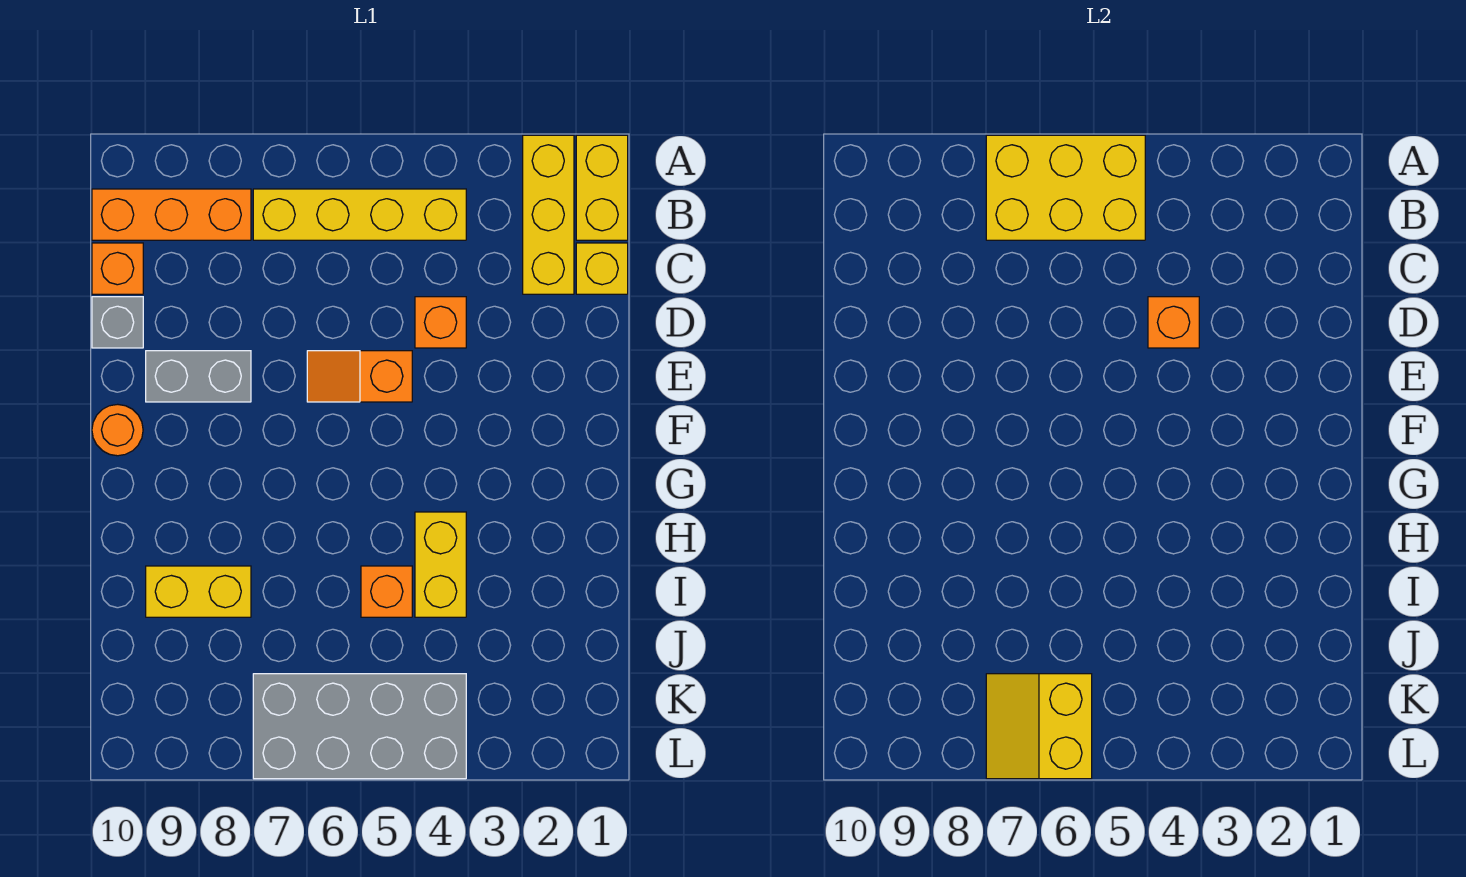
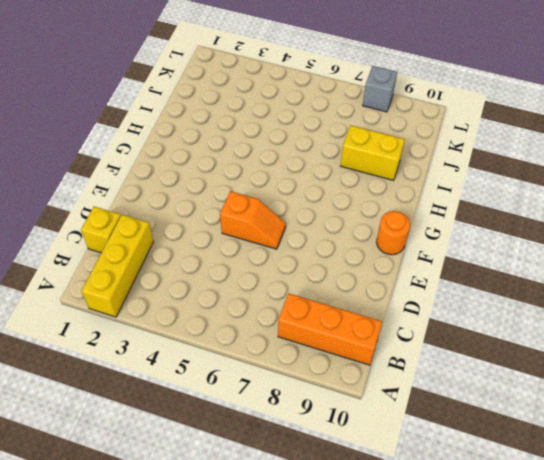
grey brick L8 level 1 -> grey brick D10 level 1
none -> yellow brick A1:B1 level 1
none -> yellow brick B4:B7 level 1
none -> orange brick C10 level 1

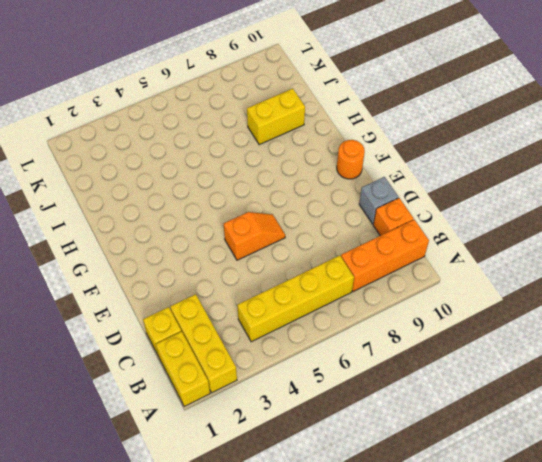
none -> orange brick D4 level 1
none -> grey brick E8:E9 level 1
none -> yellow brick H4:I4 level 1

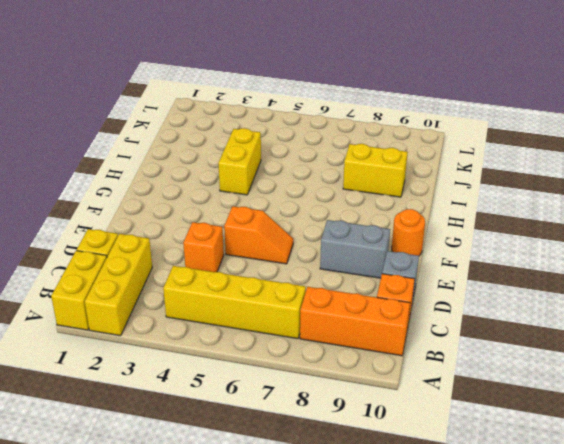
none -> orange brick I5 level 1
none -> grey brick K4:L7 level 1
none -> yellow brick A5:B7 level 2

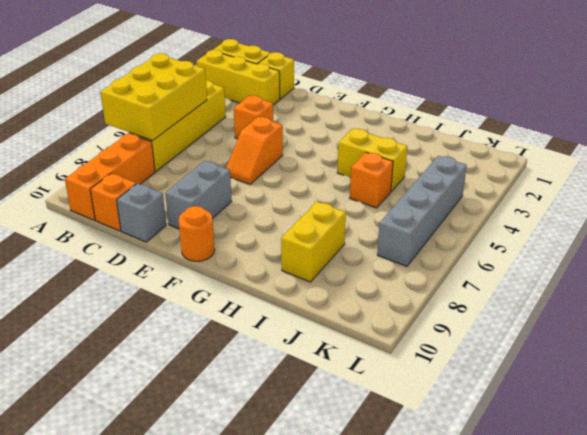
grey brick K4:K7 level 1 -> grey brick K4:L7 level 1
none -> orange brick D4 level 2
none -> yellow slope K6:L7 level 2 top 6

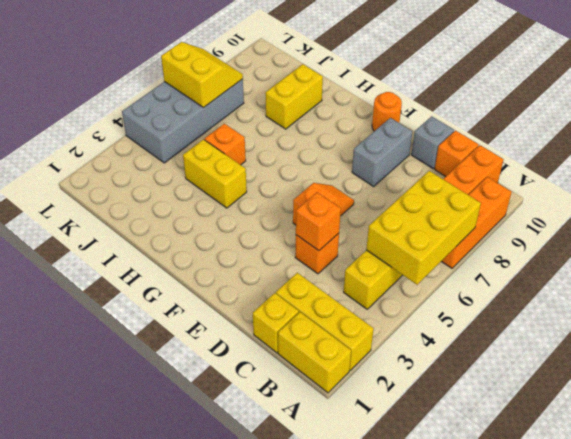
orange brick A7:A9 level 1 -> none

